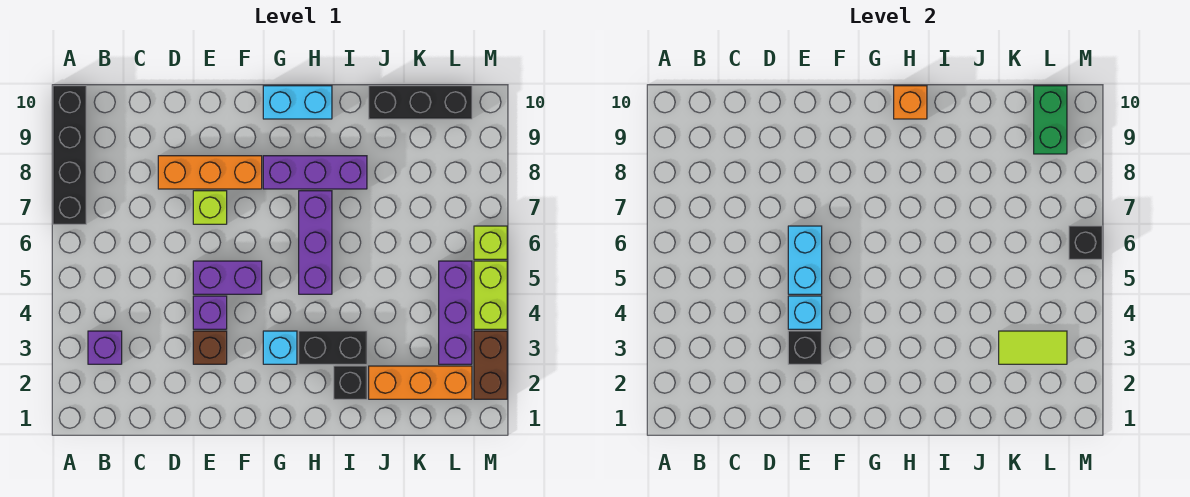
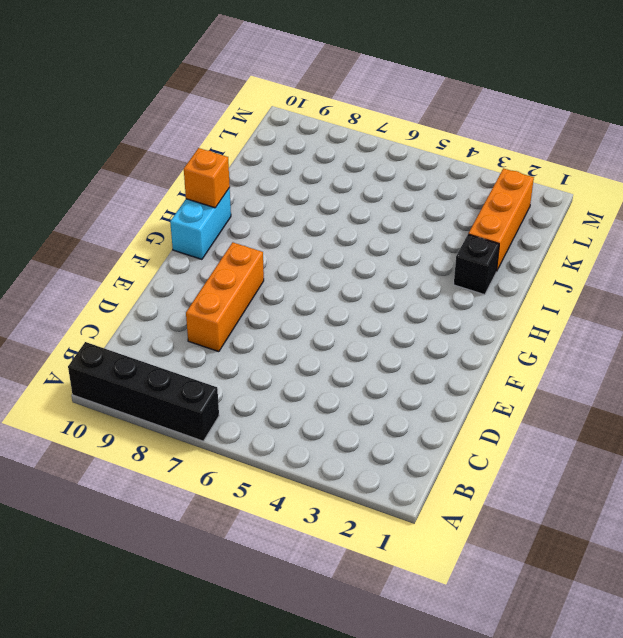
none -> purple brick B3 level 1
none -> brown brick E3 level 1
none -> purple brick E4 level 1

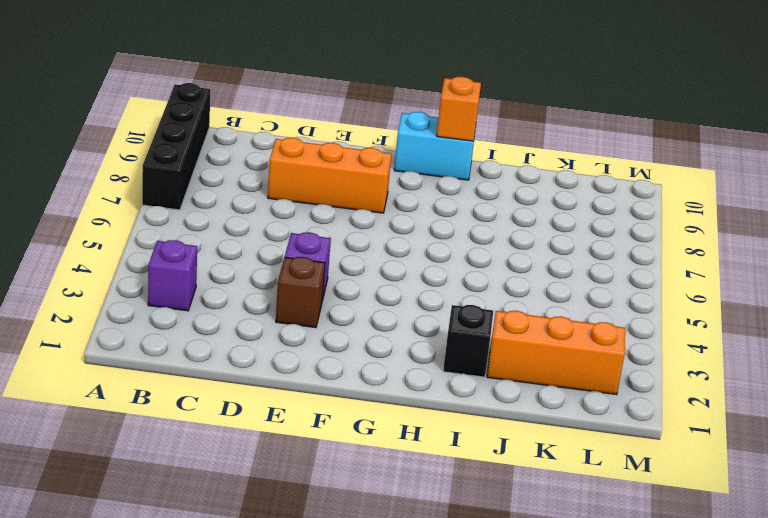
none -> purple brick E5:F5 level 1
none -> lime brick E7 level 1
none -> cyan brick G3 level 1

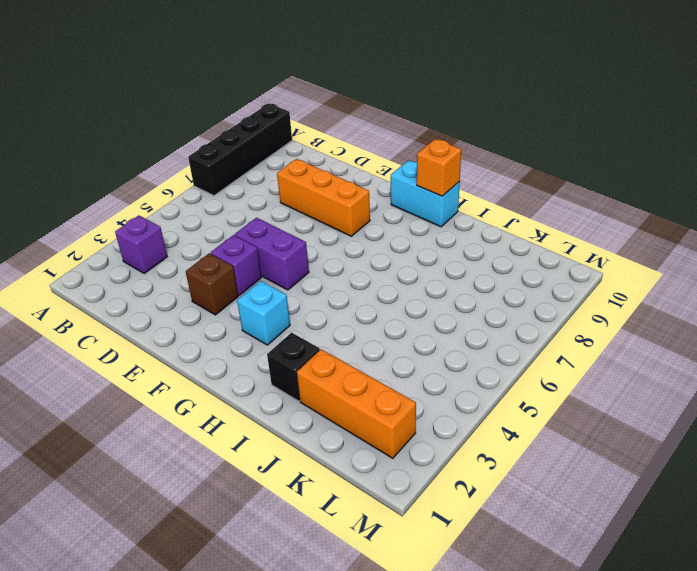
none -> lime brick E7 level 1
none -> purple brick G8:I8 level 1
none -> black brick H3:I3 level 1

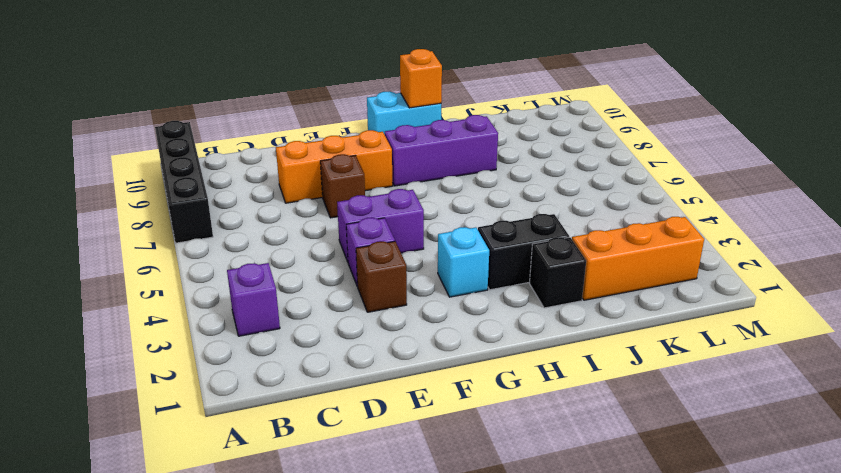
brown brick E7 level 1 -> lime brick E7 level 1
none -> purple brick H5:H7 level 1
none -> black brick J10:L10 level 1
none -> purple brick L3:L5 level 1

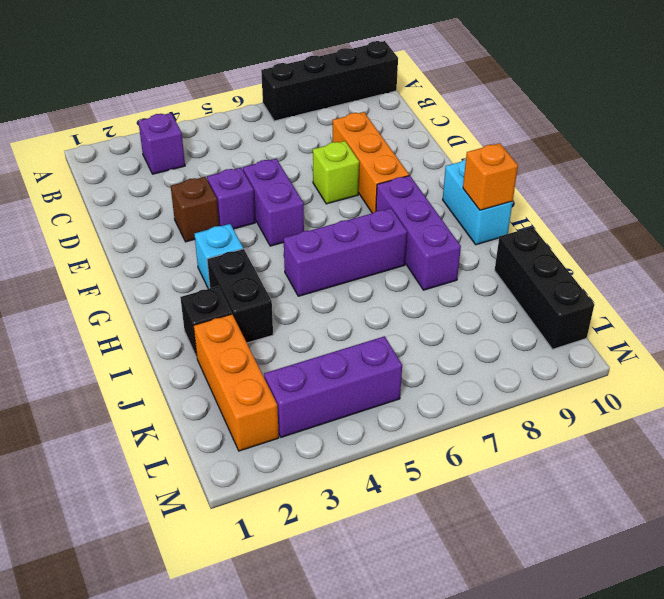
none -> brown brick M2:M3 level 1
none -> lime brick M4:M5 level 1
none -> lime brick M6 level 1

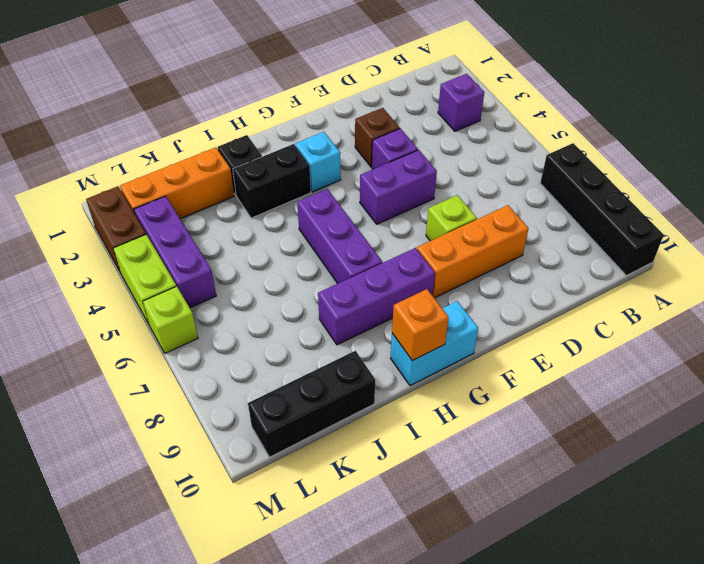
none -> black brick E3 level 2
none -> cyan brick E4 level 2
none -> cyan brick E5:E6 level 2

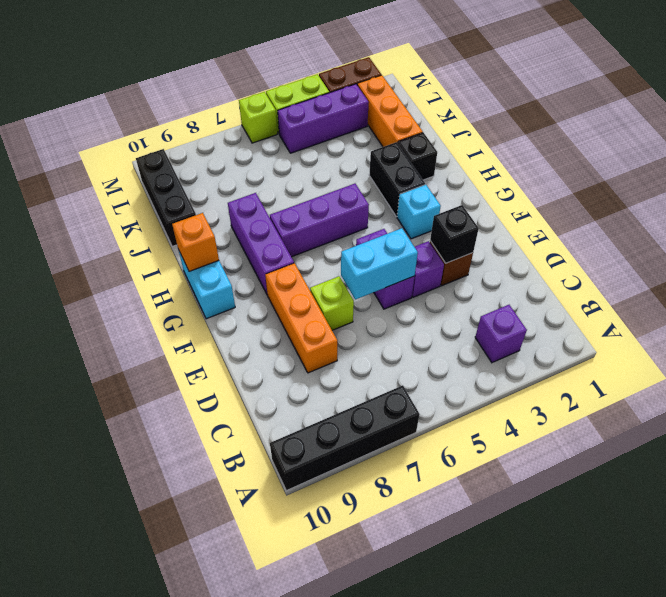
none -> cyan brick E4 level 2
none -> lime tile K3:L3 level 2
none -> green brick L9:L10 level 2

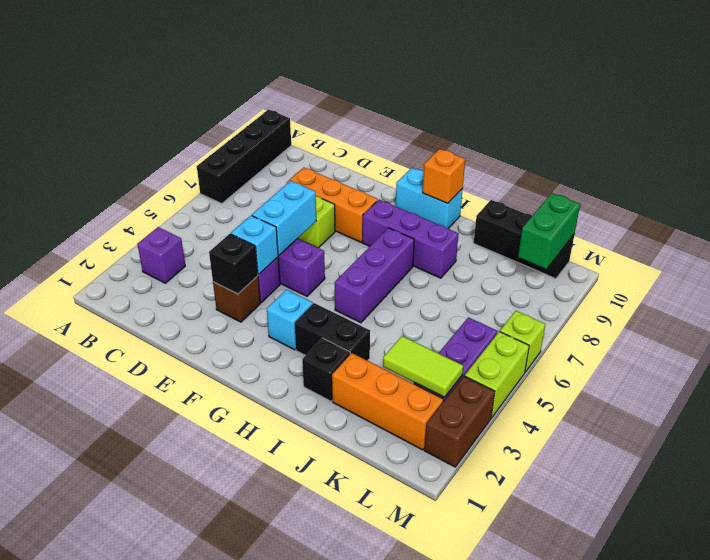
none -> black brick M6 level 2

